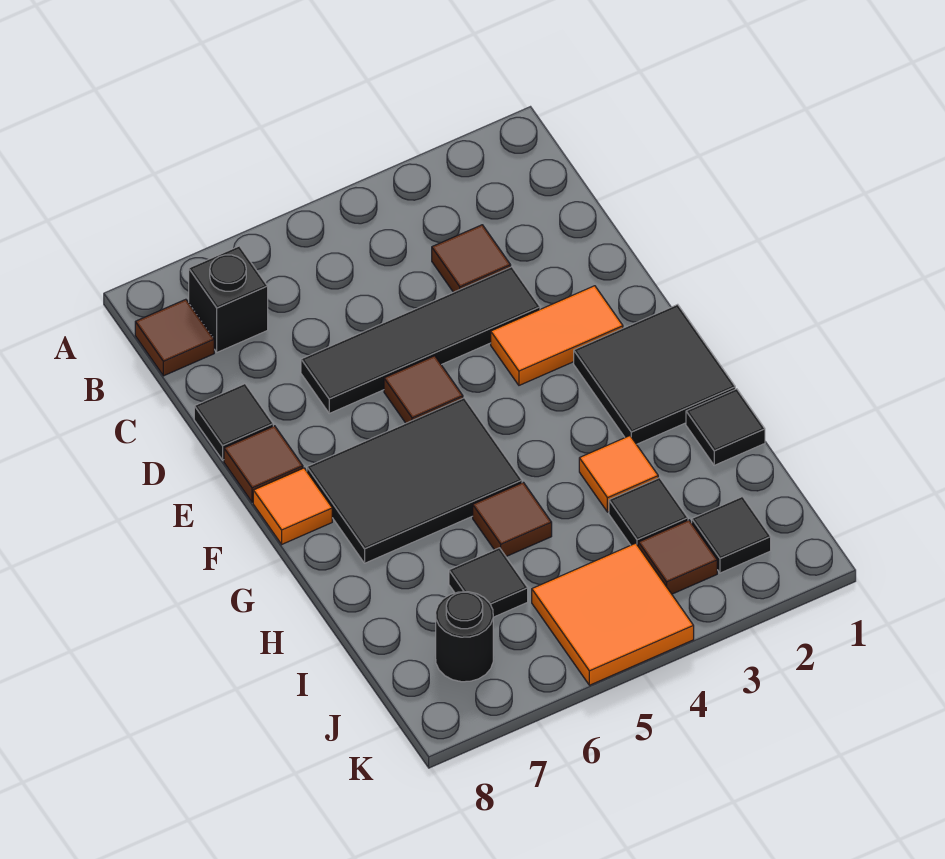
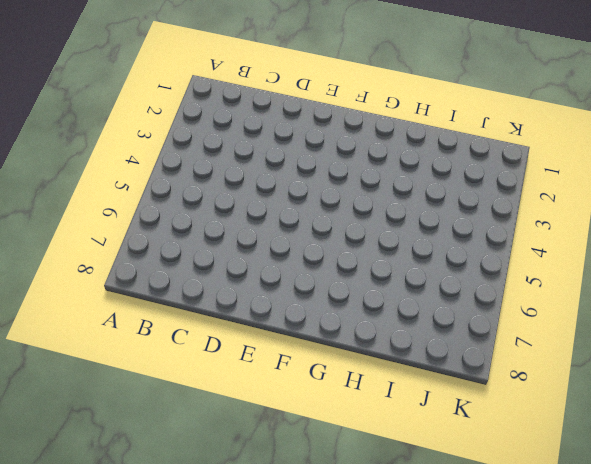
none -> black brick B7 level 1
none -> brown tile B8 level 1
none -> brown tile C3 level 1

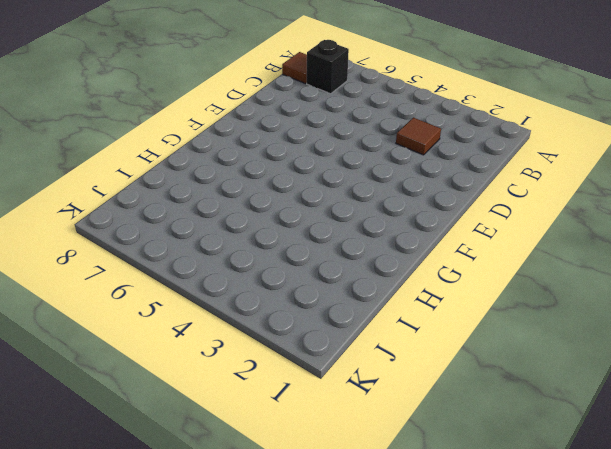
none -> black tile D3:D6 level 1
none -> black tile D8 level 1
none -> orange tile E2:E3 level 1

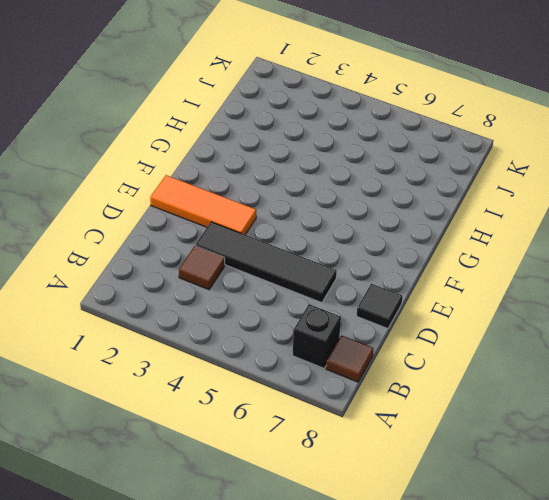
orange tile E1:E3 level 1 -> orange tile E2:E3 level 1
none -> brown tile E5 level 1
none -> brown tile E8 level 1
none -> black tile F1:G2 level 1

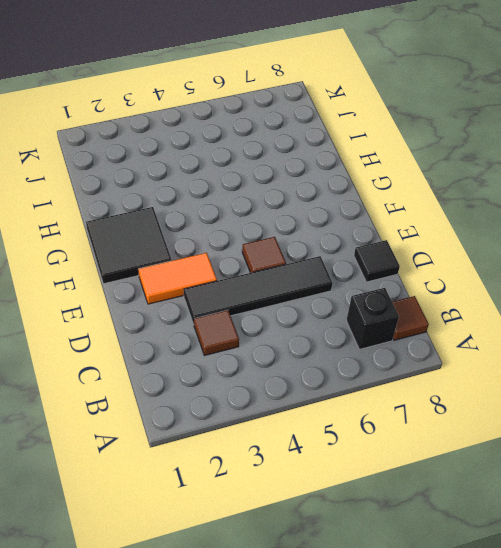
none -> brown tile E8 level 1
none -> black tile F5:G7 level 1
none -> orange tile F8 level 1

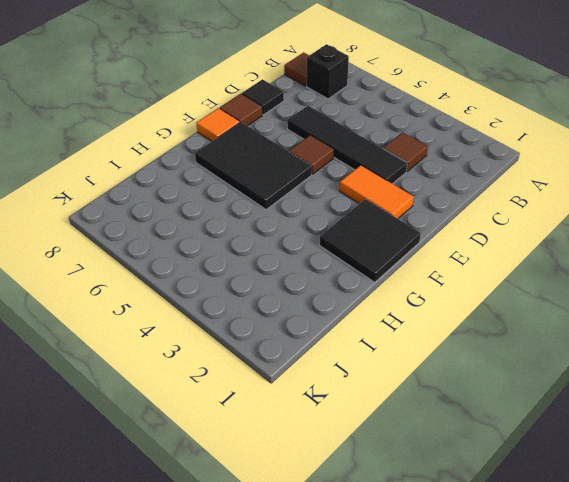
none -> black tile H1 level 1
none -> orange tile H3 level 1
none -> brown tile H5 level 1

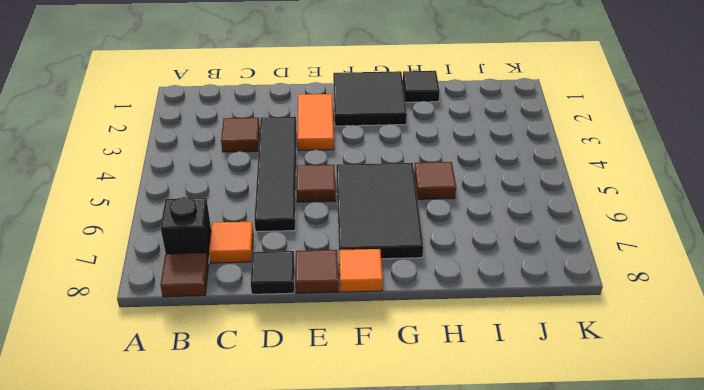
orange tile C7 level 1 -> orange tile H3 level 1
none -> black tile I3 level 1
none -> black tile I6 level 1
none -> black tile J2 level 1

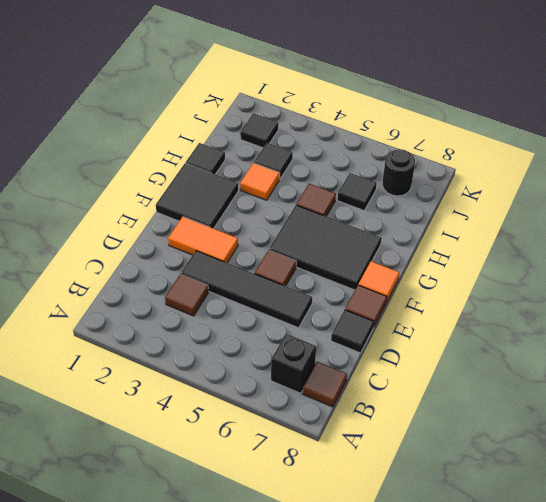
none -> brown tile J3 level 1
none -> orange tile J4:K5 level 1

